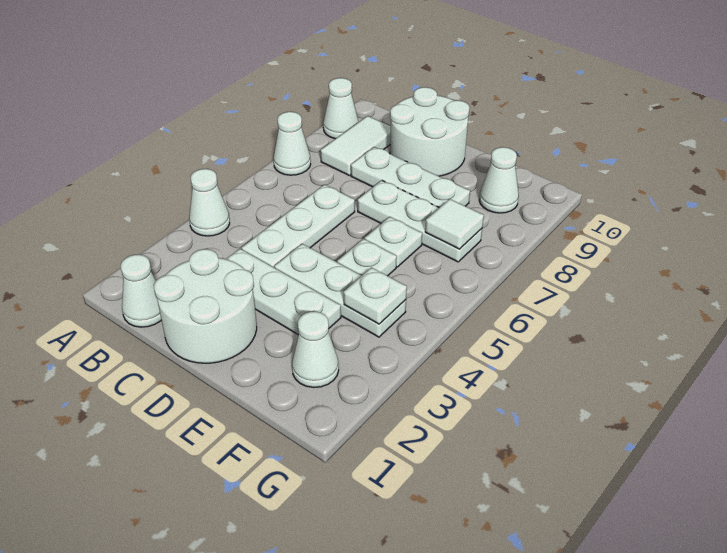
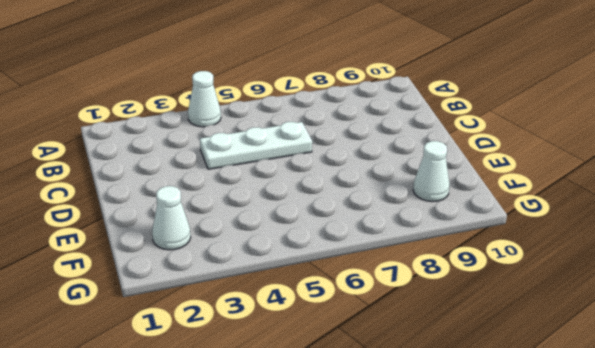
none -> white cone A7 level 1
none -> white cone A9 level 1
none -> white cone B1 level 1

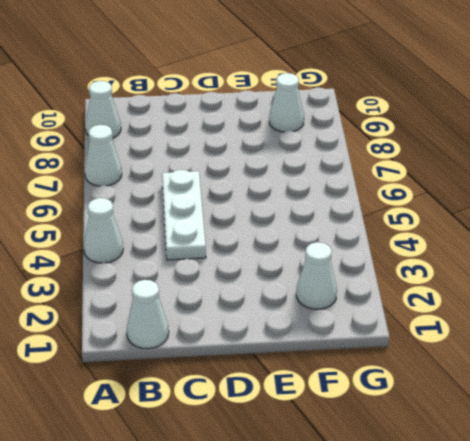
none -> white tile B8:B9 level 1
none -> white round brick C1:D2 level 1
none -> white plate C3:E3 level 1

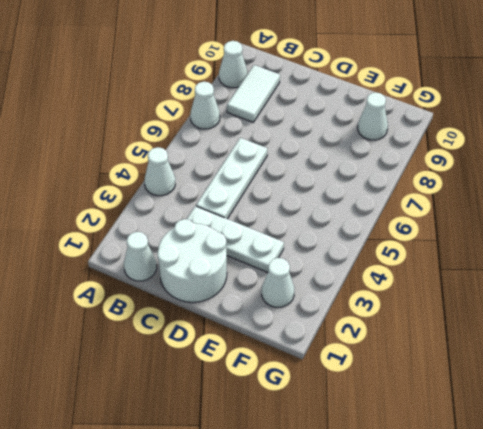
none -> white plate C8:E8 level 1
none -> white round brick C9:D10 level 1
none -> white plate D4:F4 level 1

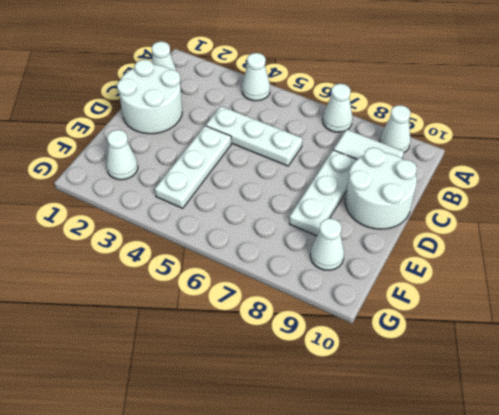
none -> white plate C3:E3 level 1
none -> white plate D7:F7 level 1
none -> white plate E5 level 1

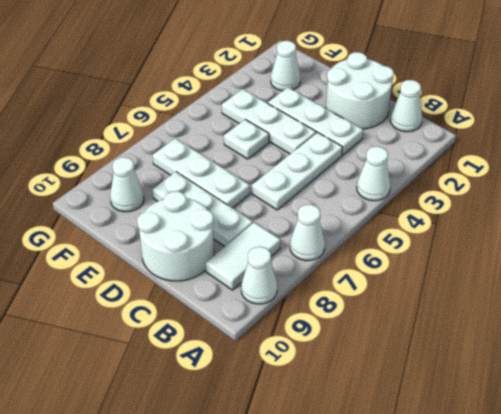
none -> white plate E6 level 1
none -> white plate F4 level 2
none -> white tile F7 level 2

